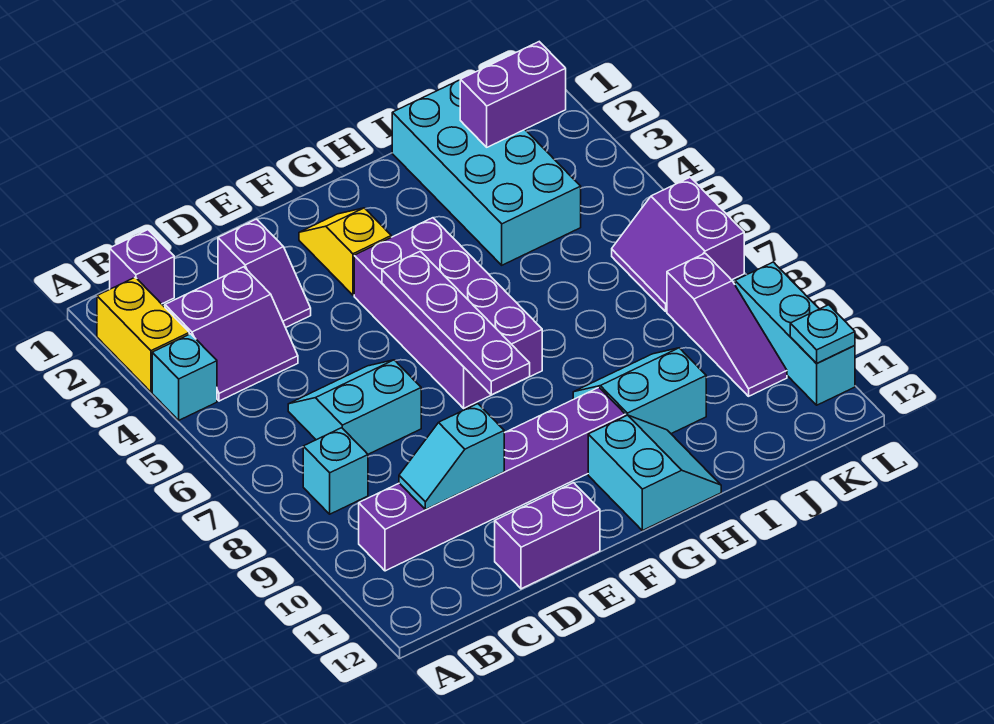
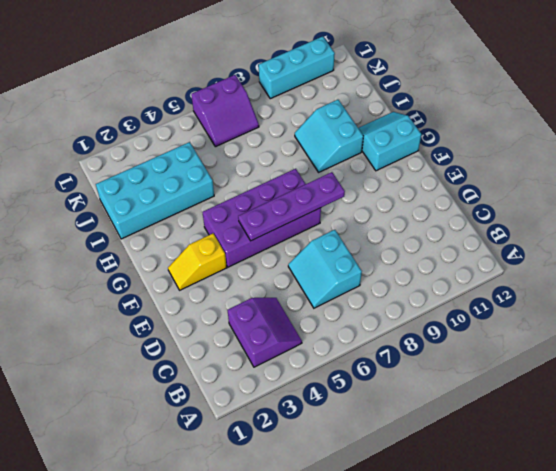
none -> yellow brick A2:A3 level 1
none -> cyan brick A4 level 1
none -> purple brick B1 level 1

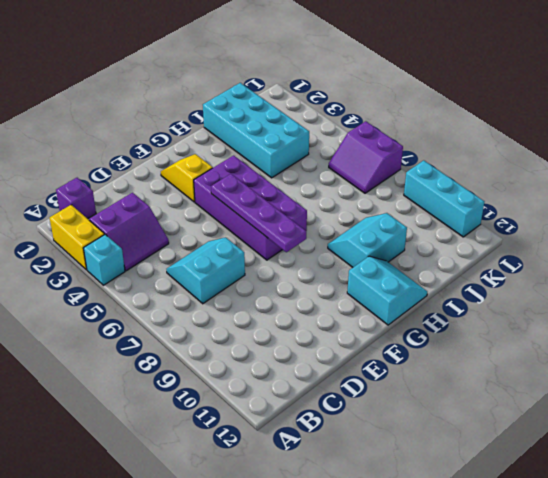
none -> cyan brick B8 level 1
none -> purple brick B10:G10 level 1
none -> purple slope D2:D3 level 1 top 2

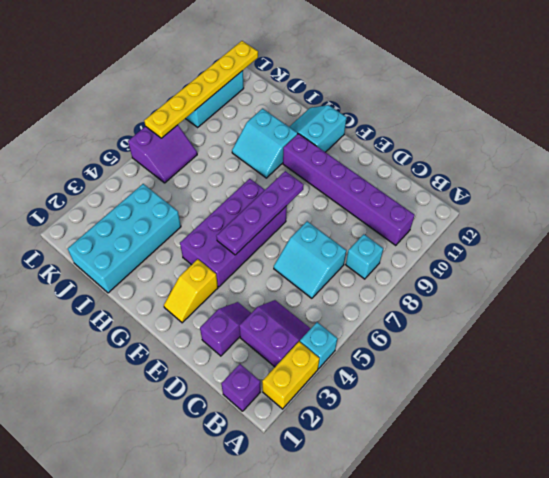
yellow plate L7:L12 level 2 -> cyan plate L11 level 2
none -> purple brick D12:E12 level 1
none -> purple slope K8:K10 level 1 top 8
none -> cyan slope C10:D10 level 2 top D

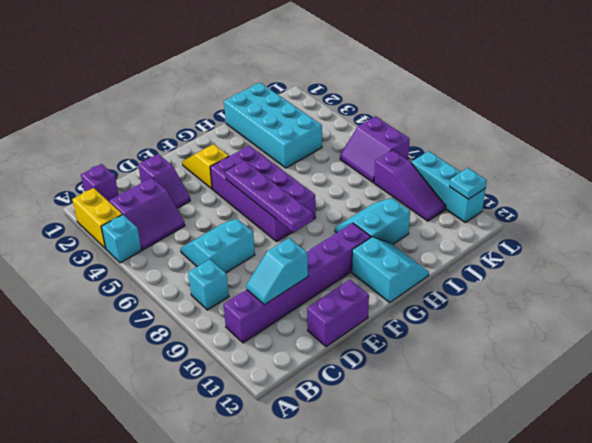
none -> purple brick J2:K2 level 2

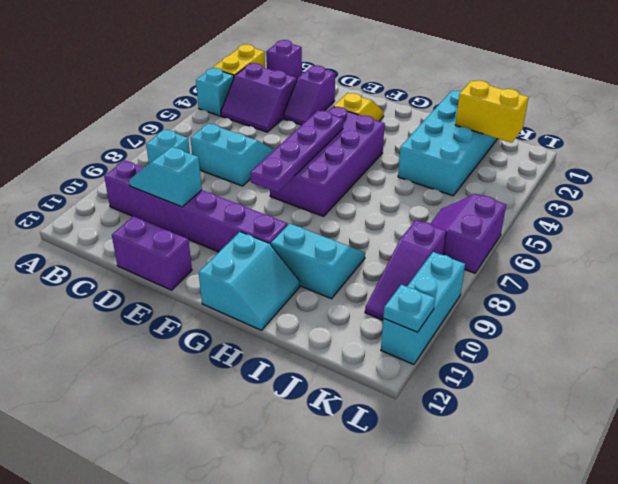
yellow brick J2:K2 level 2 -> purple brick J2:K2 level 2

